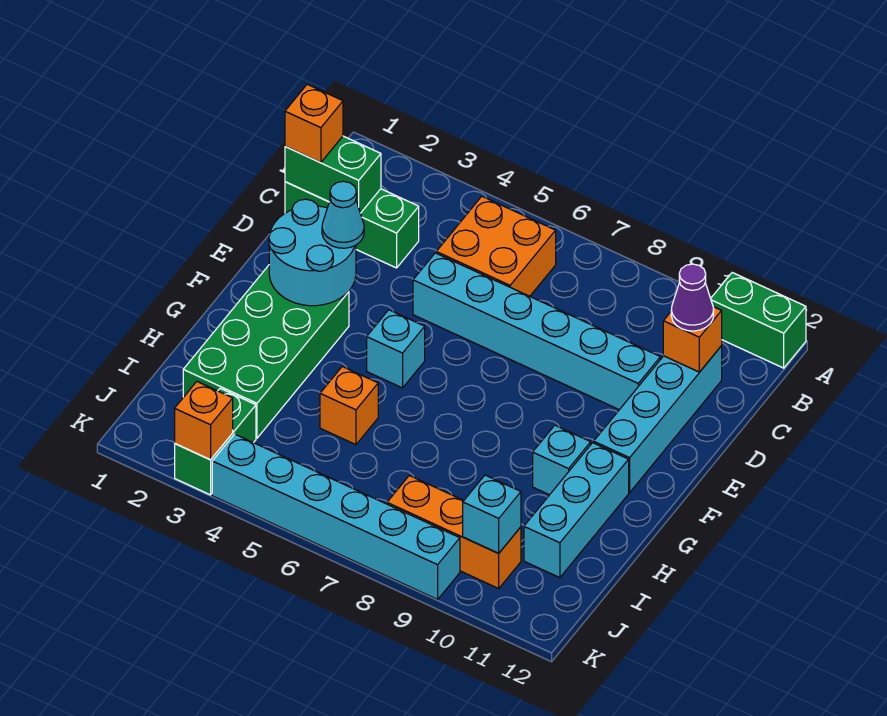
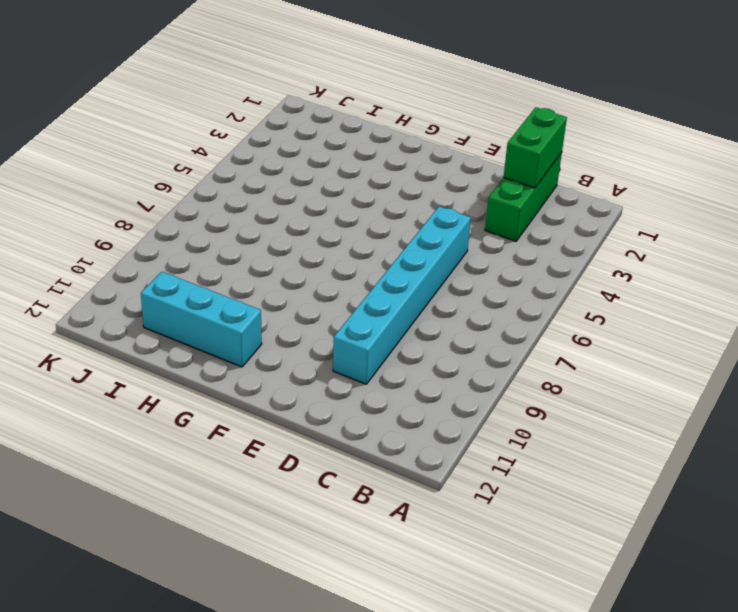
none -> green brick A11:A12 level 1
none -> orange brick B5:C6 level 1
none -> cyan brick C11:F11 level 1

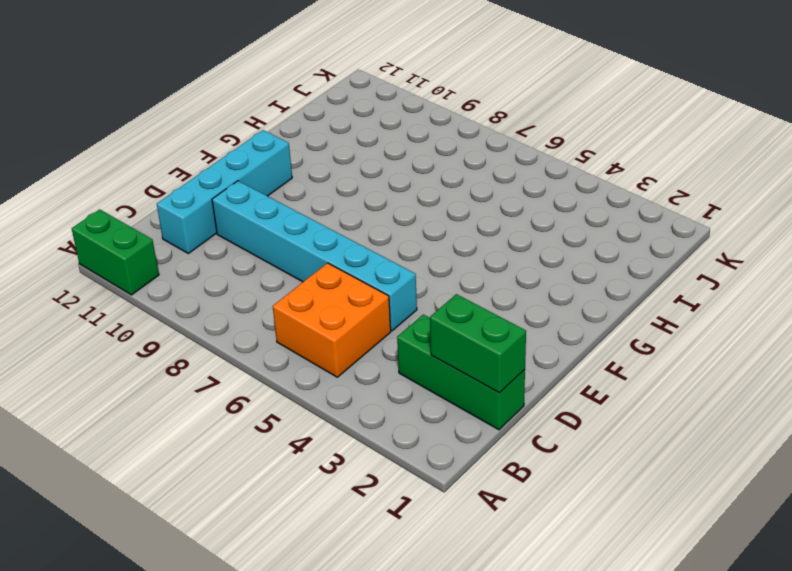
none -> green brick F2:I3 level 1
none -> cyan brick F5 level 1
none -> cyan brick G10 level 1

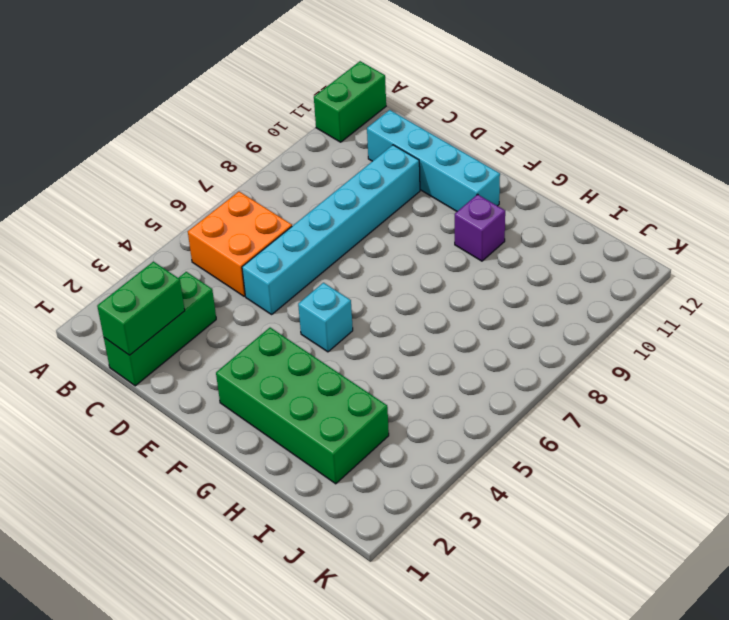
purple brick G10 level 1 -> cyan brick G10 level 1
none -> cyan brick G11:I11 level 1
none -> orange brick H5 level 1
none -> green brick J3:K3 level 1

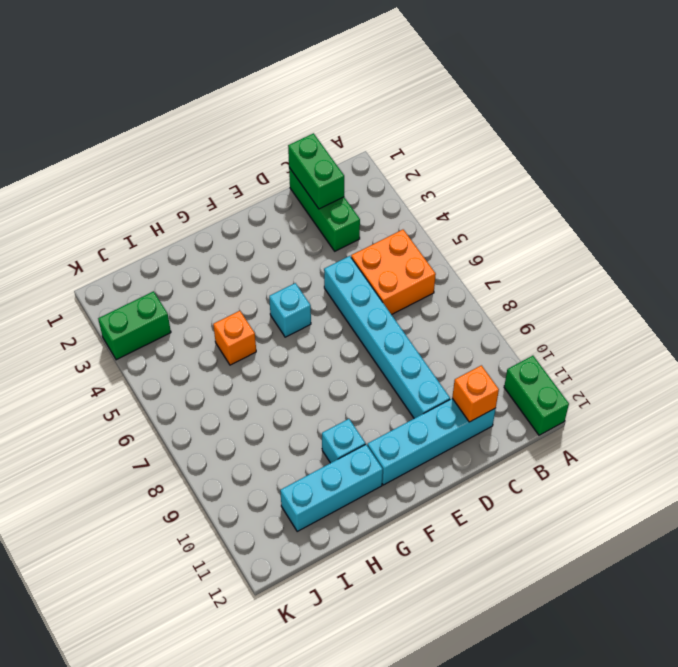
none -> green brick F2:I3 level 1
none -> orange brick J8:J10 level 1
none -> cyan brick K4:K9 level 1

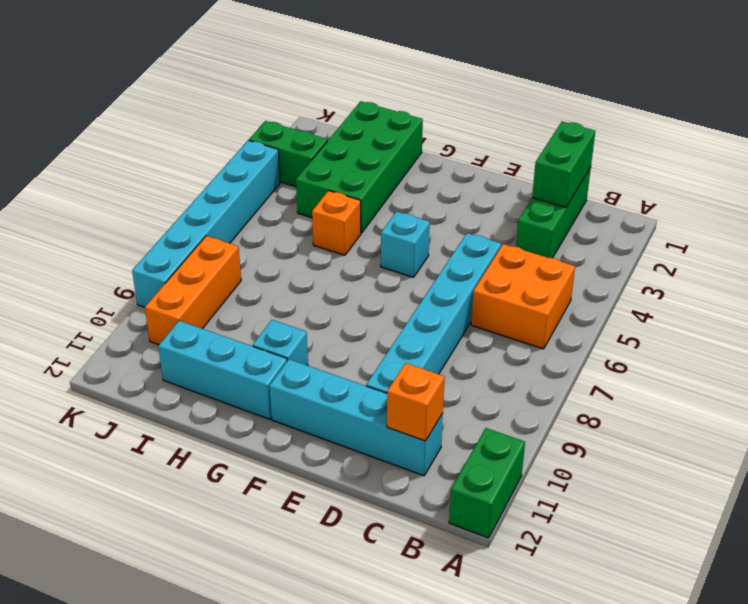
green brick H1:I4 level 1 -> green brick F2:I3 level 1
none -> cyan round brick E2:F3 level 2
none -> cyan brick J10 level 2
none -> orange brick K3 level 2

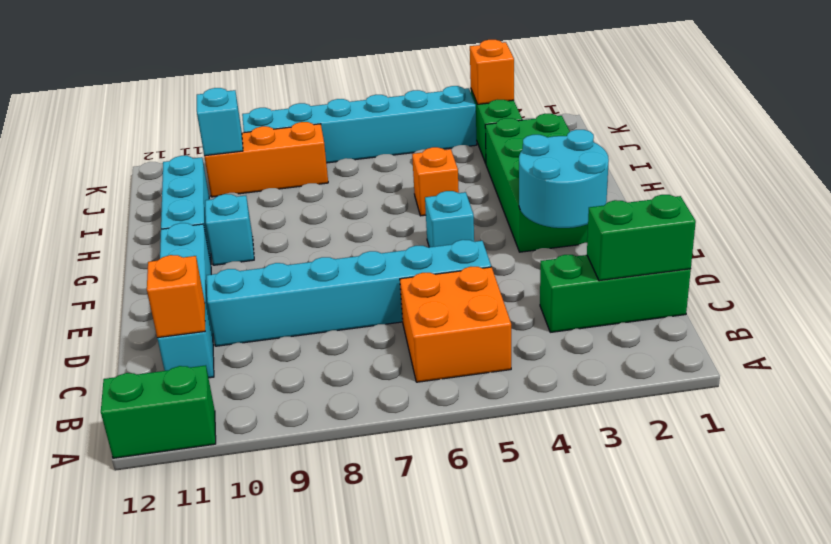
none -> orange brick C1 level 3
none -> purple cone C11 level 3
none -> cyan cone E3 level 3

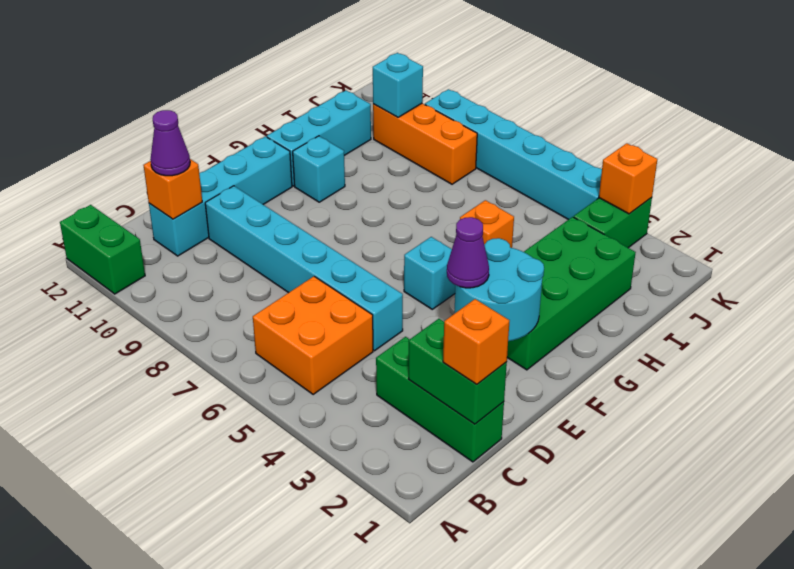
purple cone E3 level 3 -> cyan cone E3 level 3

